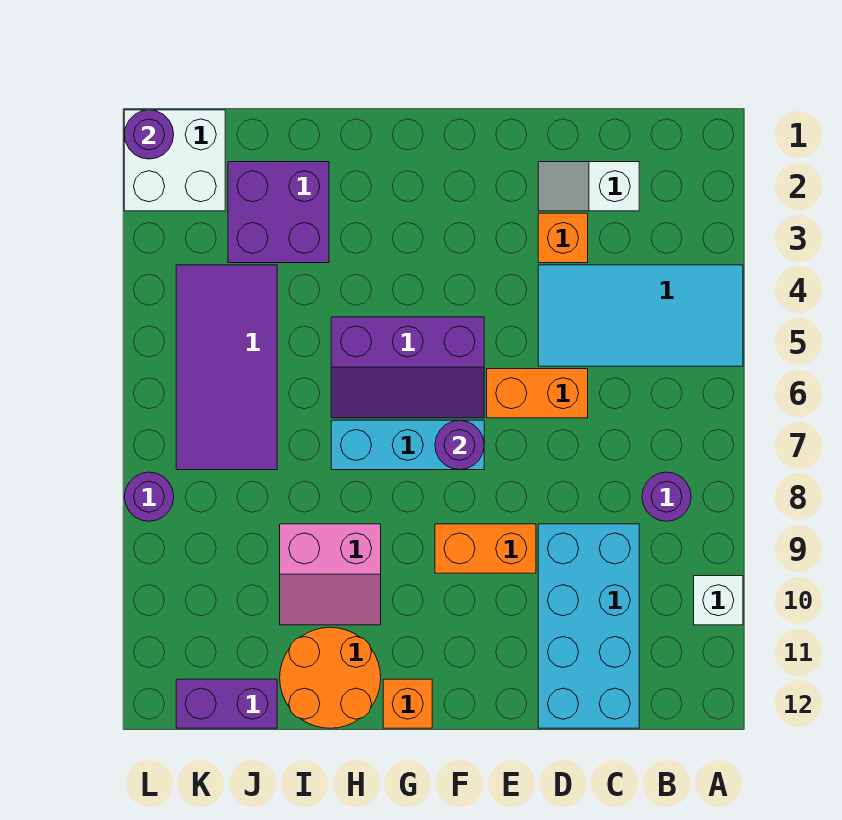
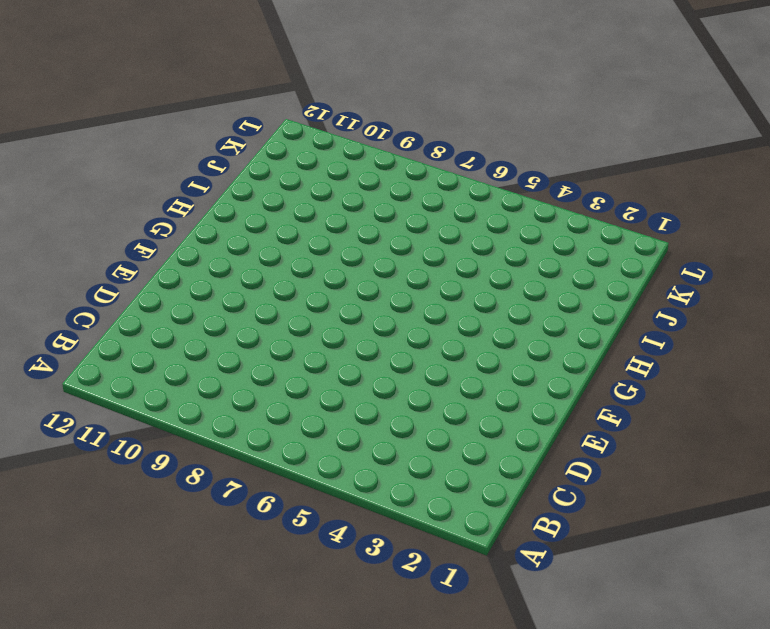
none -> cyan tile A4:D5 level 1
none -> white brick A10 level 1
none -> purple round brick B8 level 1

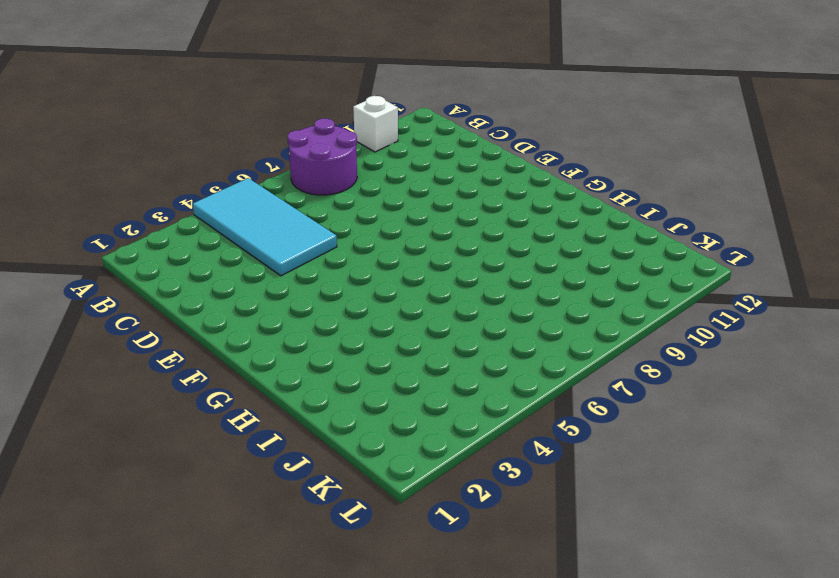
purple round brick A7:B8 level 1 -> purple round brick B8 level 1
none -> white slope C2:D2 level 1 top C
none -> cyan brick C9:D12 level 1
none -> orange brick D3 level 1

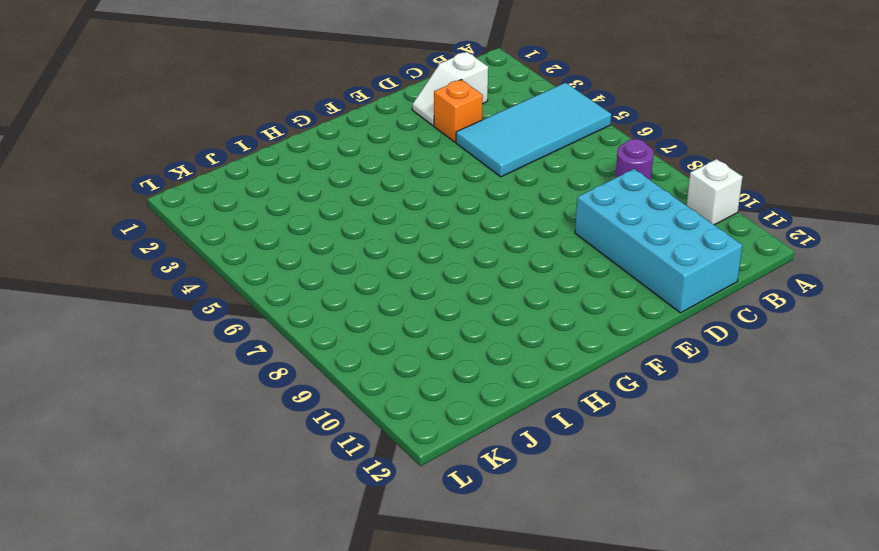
none -> orange brick D6:E6 level 1
none -> orange brick E9:F9 level 1
none -> purple slope F5:H6 level 1 top 5

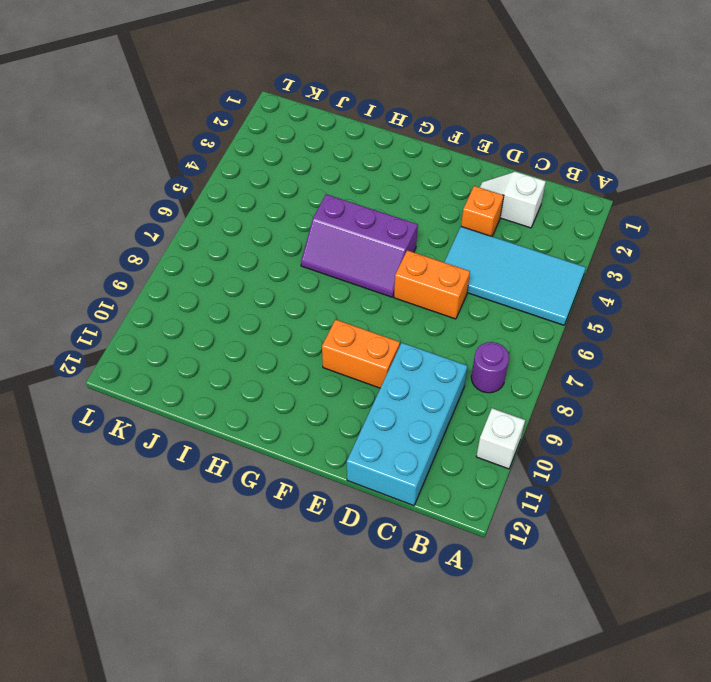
none -> cyan brick F7:H7 level 1
none -> orange brick G12 level 1
none -> pink slope H9:I10 level 1 top 9

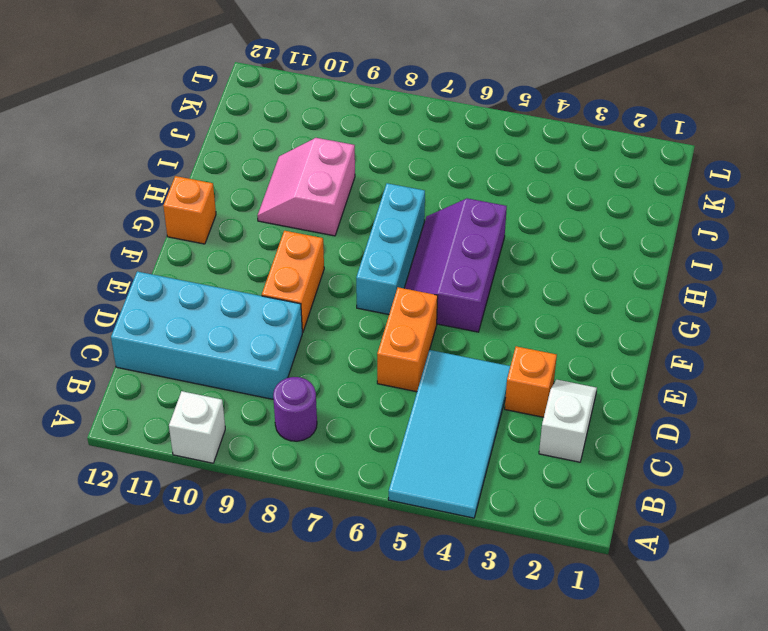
none -> orange round brick H11:I12 level 1
none -> purple brick I2:J3 level 1
none -> purple tile J4:K7 level 1

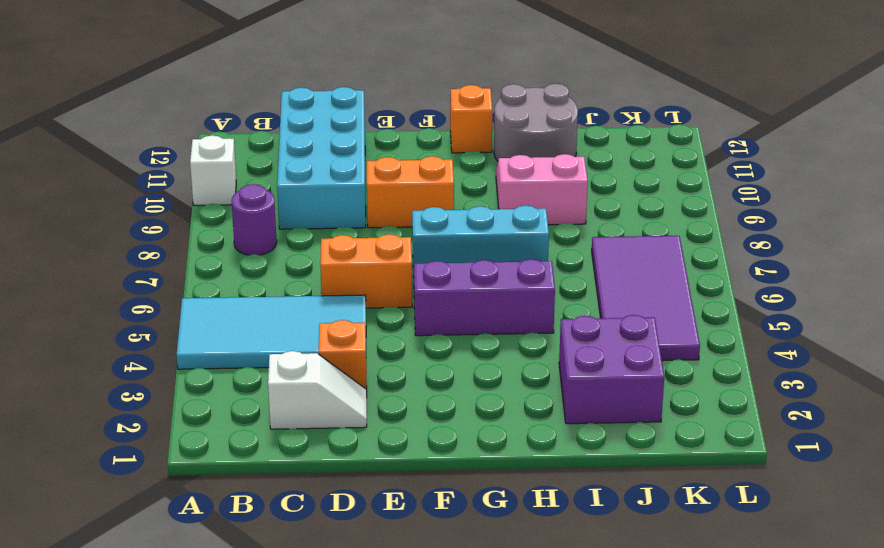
grey round brick H11:I12 level 1 -> orange round brick H11:I12 level 1
none -> purple brick J12:K12 level 1
none -> white brick K1:L2 level 1
none -> purple round brick L8 level 1

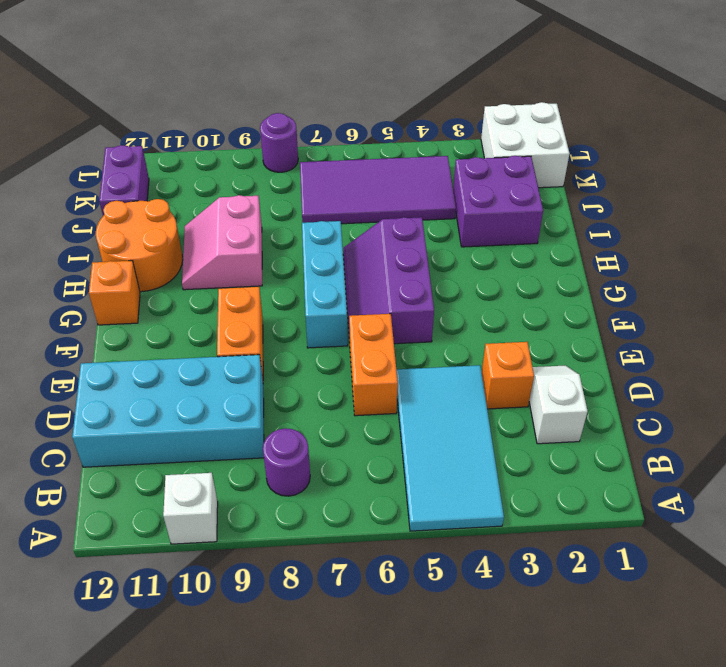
none -> purple round brick F7 level 2
none -> purple round brick L1 level 2

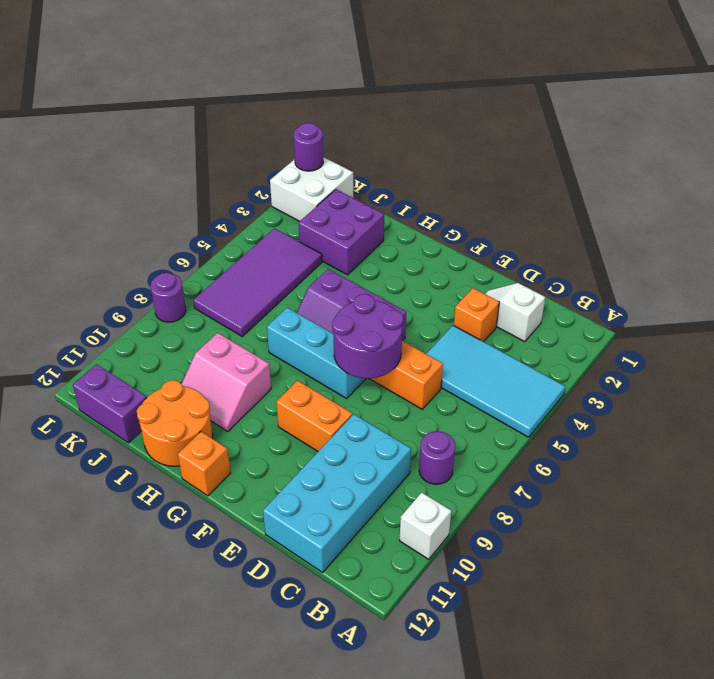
purple round brick E6:F7 level 2 -> purple round brick F7 level 2

